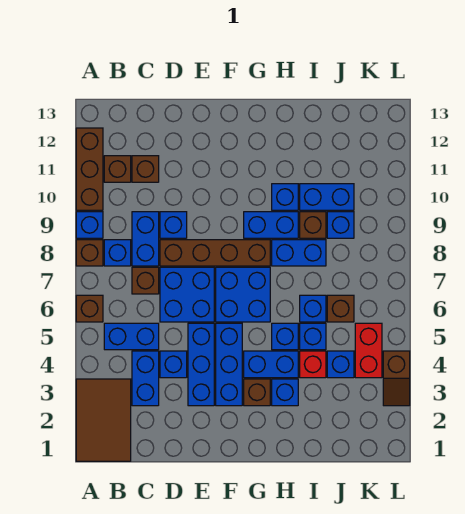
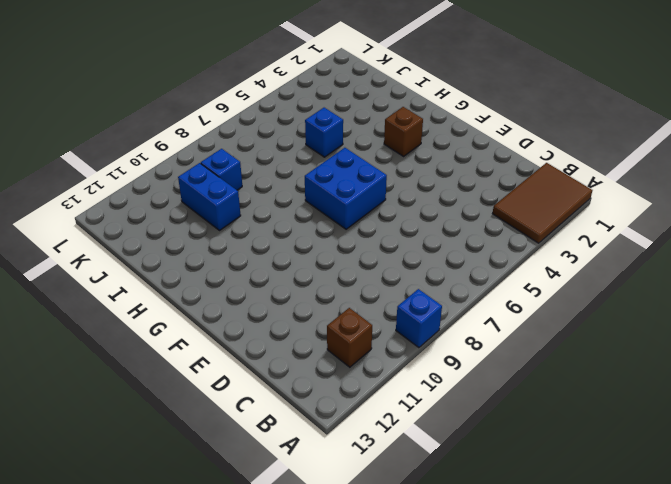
none -> brown brick A6 level 1
none -> brown brick A8 level 1
none -> brown brick A10:A12 level 1
none -> blue brick B5:C5 level 1

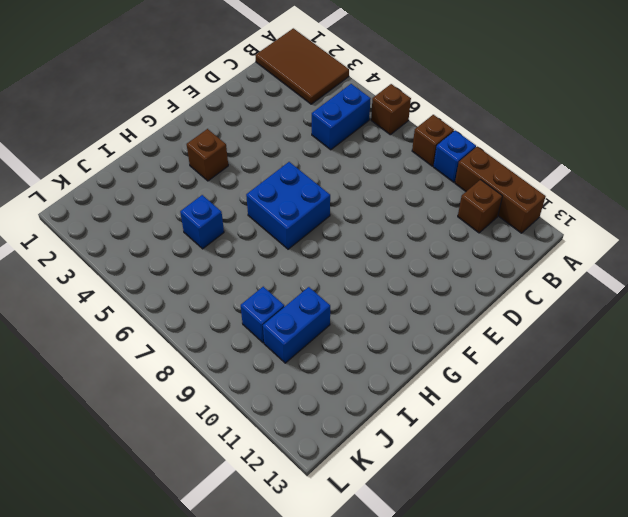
none -> blue brick B8 level 1
none -> blue brick C3:C4 level 1
none -> brown brick C7 level 1
none -> blue brick C8:C9 level 1

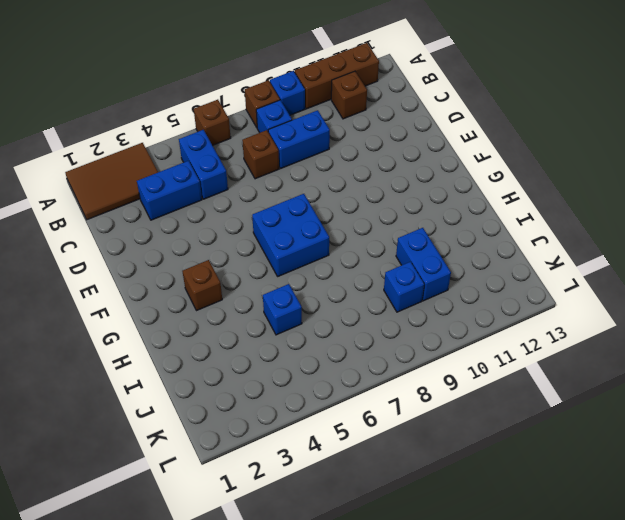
none -> brown brick C11 level 1
none -> blue brick D4 level 1
none -> blue brick D6:E7 level 1
none -> brown brick D8:G8 level 1

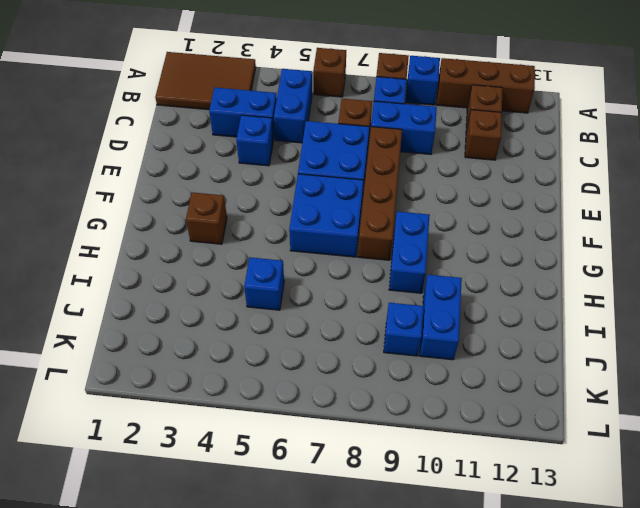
none -> blue brick D9 level 1
none -> blue brick E3:E5 level 1
none -> blue brick F3:F5 level 1
none -> blue brick G4:H4 level 1

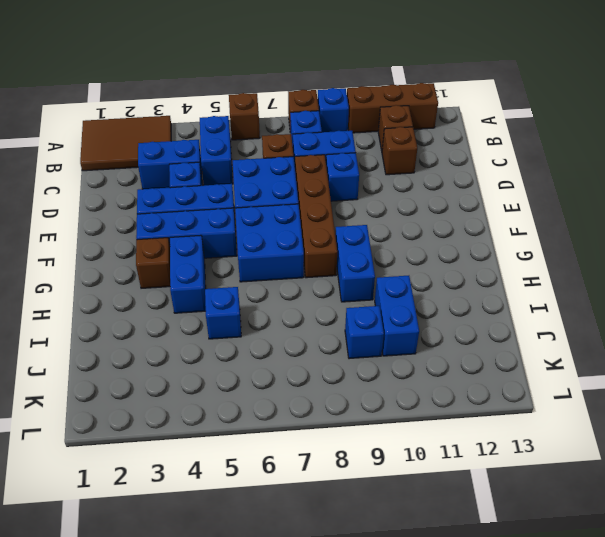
none -> blue brick H3 level 1
none -> blue brick H5 level 1
none -> blue brick H8:I8 level 1
none -> blue brick H10 level 1

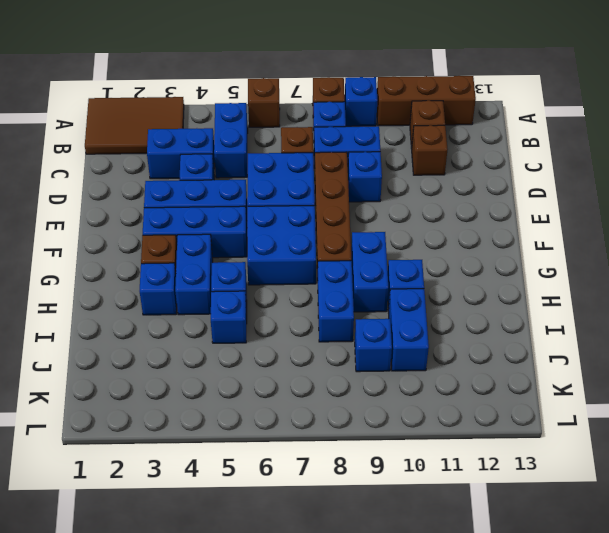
none -> red brick I4 level 1
none -> blue brick I6 level 1
none -> brown brick I9 level 1
none -> blue brick J4 level 1

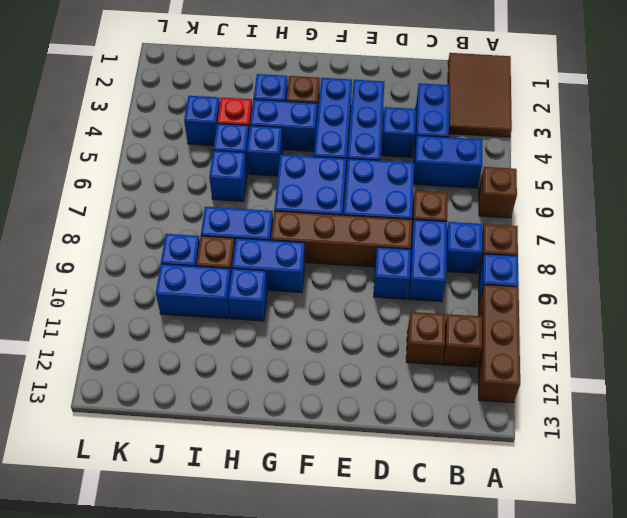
none -> brown brick J6 level 1
none -> red brick K4:K5 level 1
none -> brown slope L3:L4 level 1 top 4

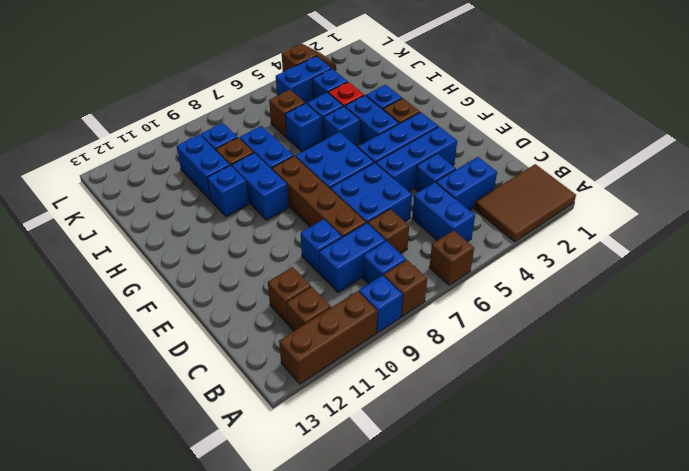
blue brick K4:K5 level 1 -> red brick K4:K5 level 1

